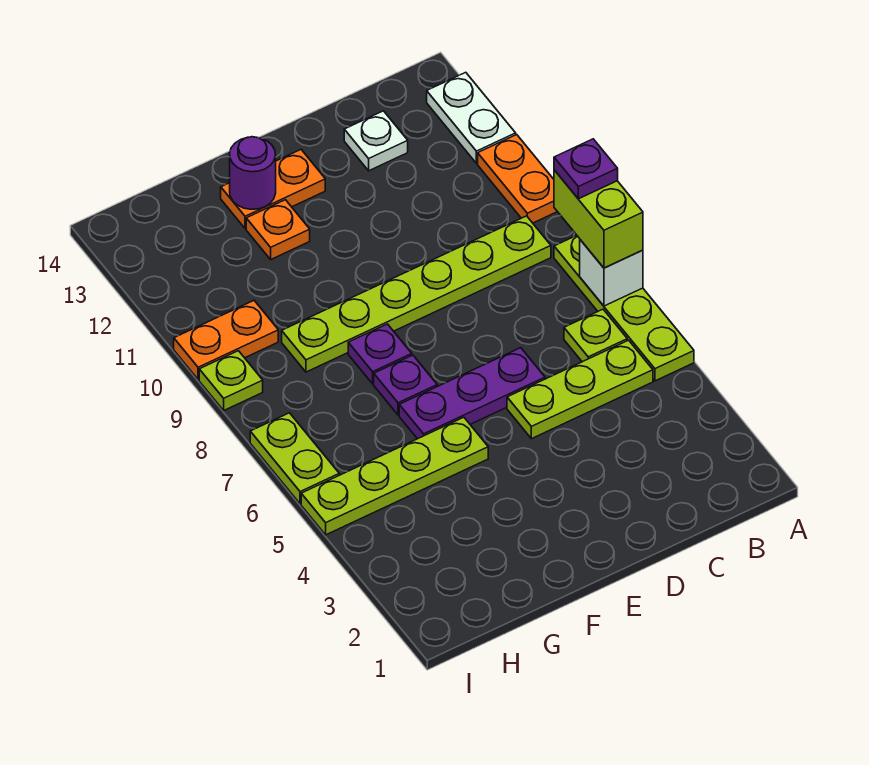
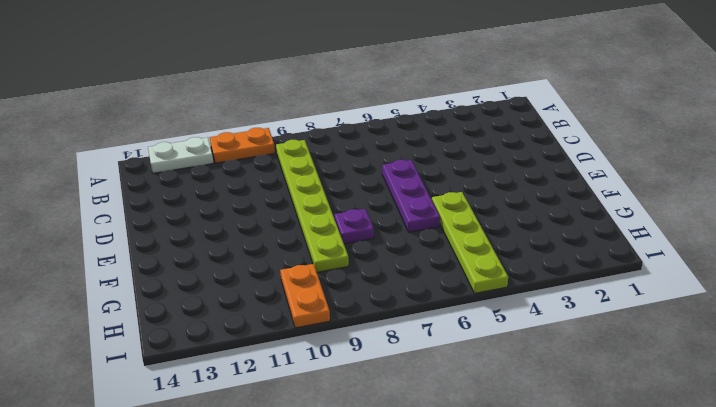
none -> lime plate A5:A8 level 1
none -> lime plate B5:D5 level 1
none -> lime plate B6 level 1

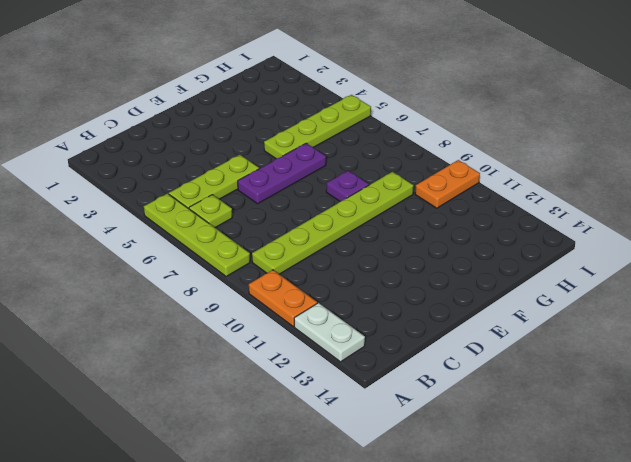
none -> white plate C13 level 1
none -> orange plate E13:F13 level 1
none -> purple plate F7 level 1

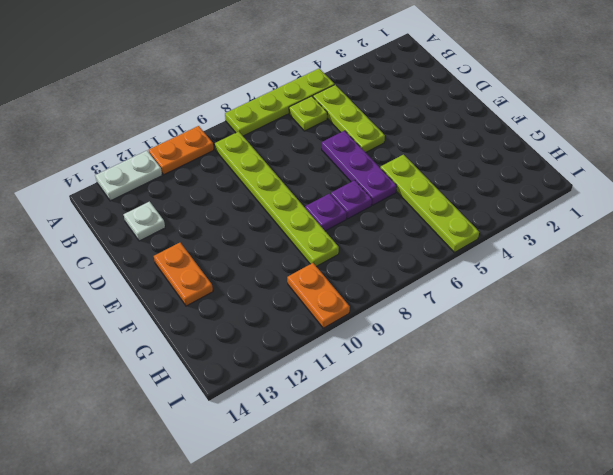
none -> orange plate F12 level 1
none -> lime plate I6:I7 level 1
none -> lime plate I9 level 1

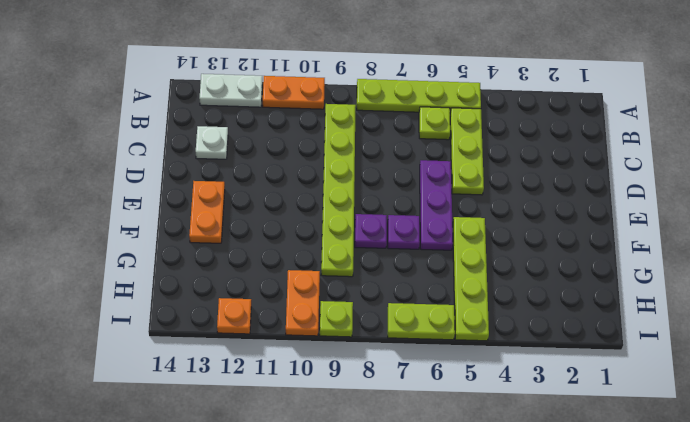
orange plate I12 level 1 -> orange plate F12 level 1
none -> white brick A7 level 2
none -> purple round brick F13 level 2
none -> lime brick A7:A8 level 3

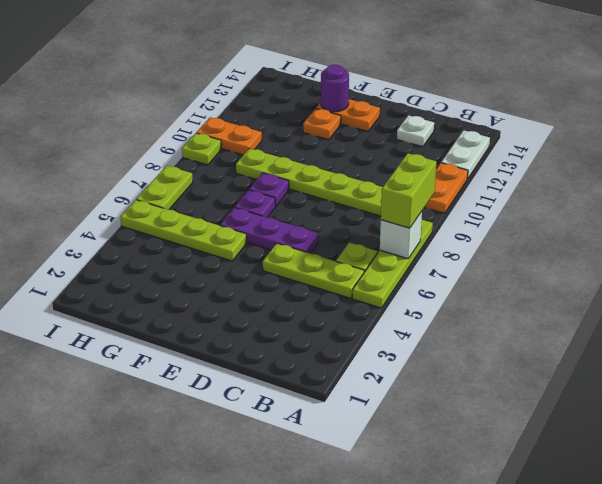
none -> purple plate A8 level 4

